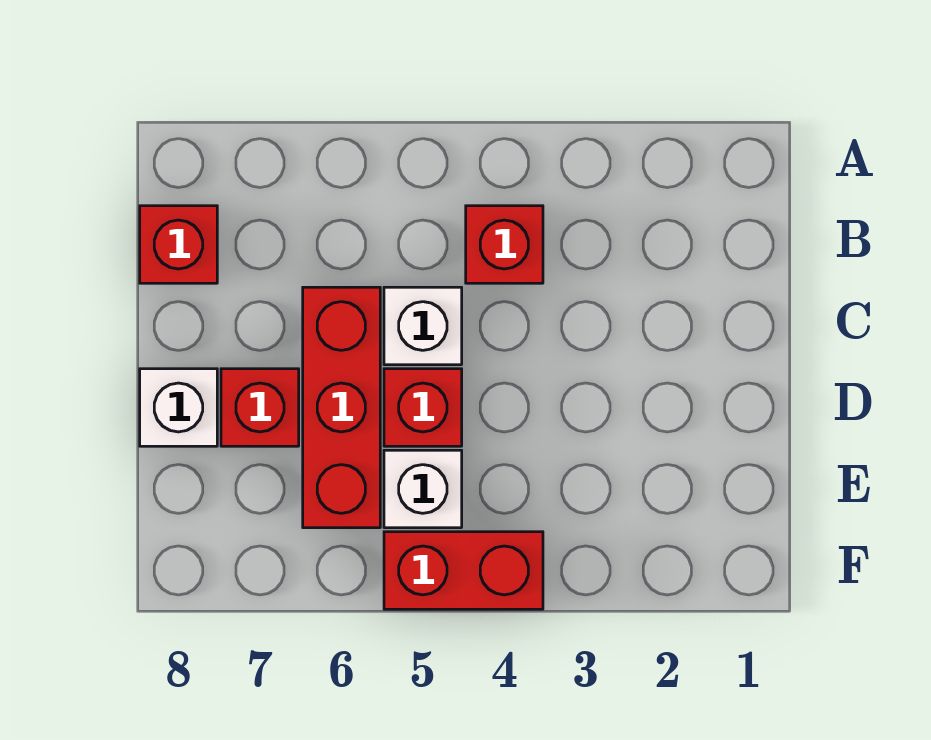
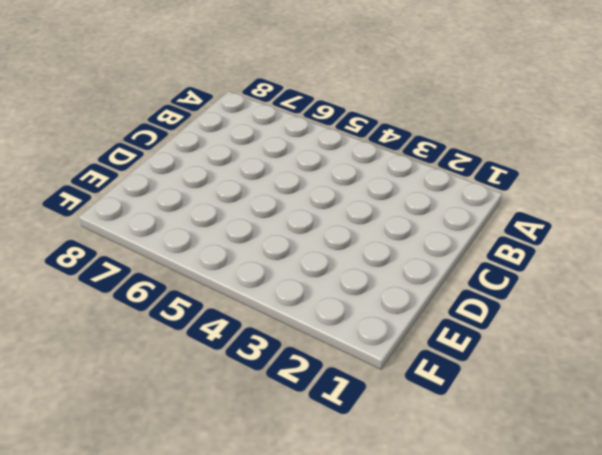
none -> red brick B4 level 1
none -> red brick B8 level 1

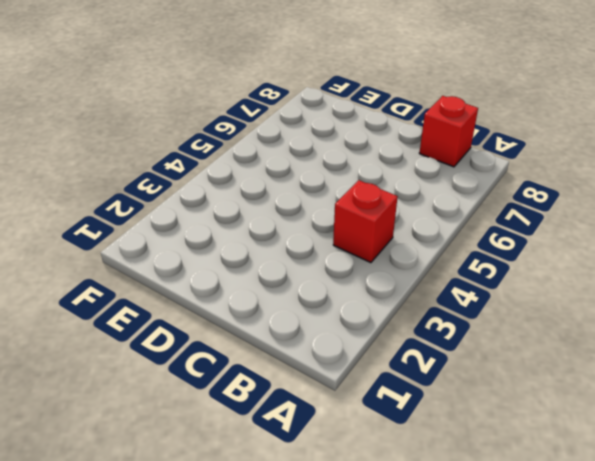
none -> white brick C5 level 1
none -> red brick C6:E6 level 1

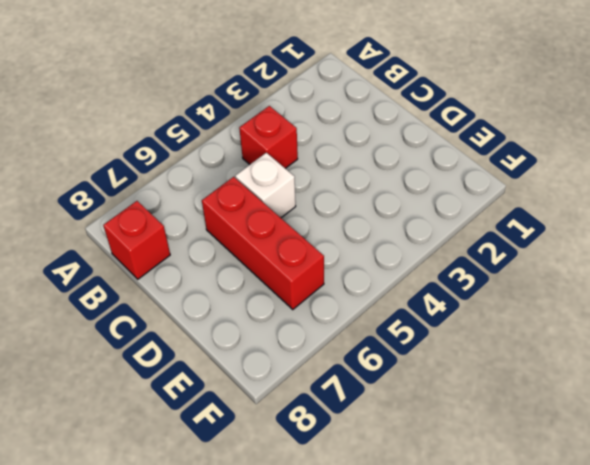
none -> red brick D5 level 1
none -> red brick D7 level 1

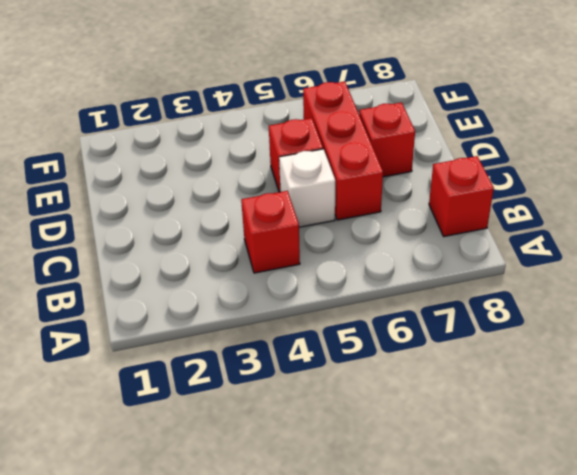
none -> white brick D8 level 1
none -> white brick E5 level 1

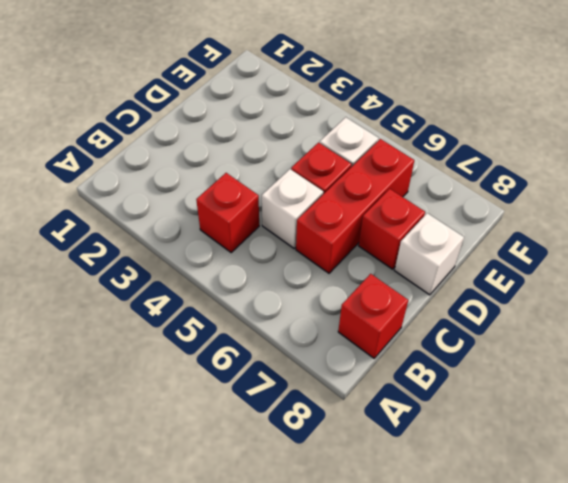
none -> red brick F4:F5 level 1

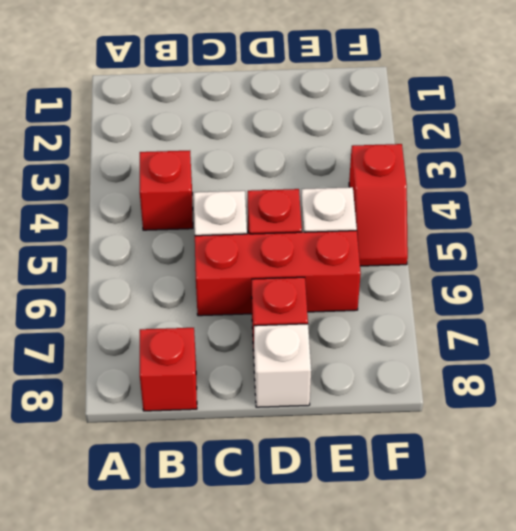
red slope F4:F5 level 1 top 4 -> red brick F4:F5 level 1

